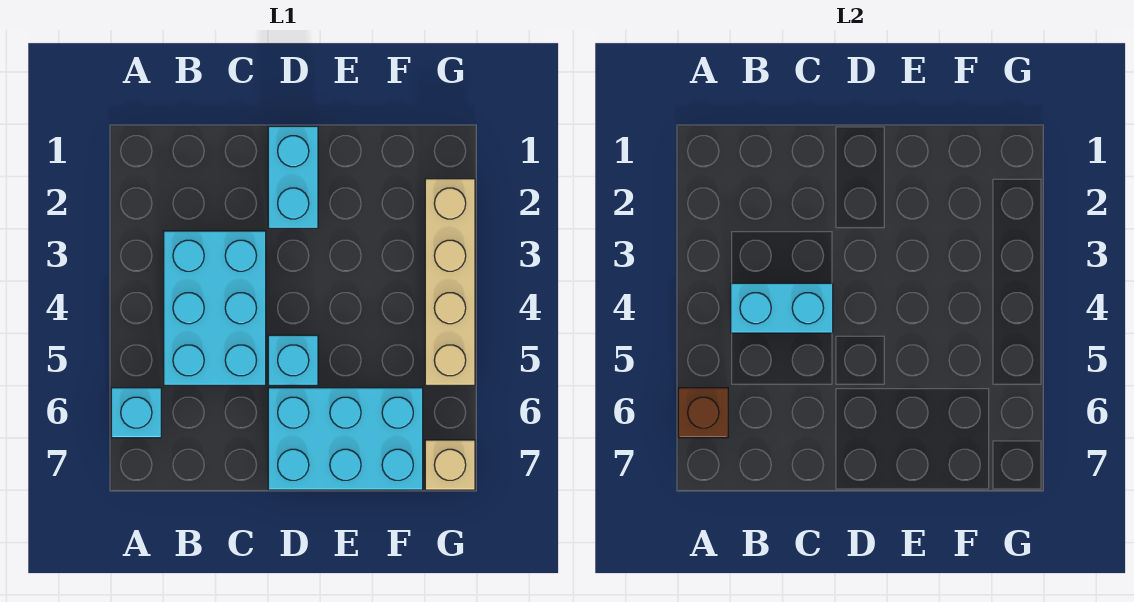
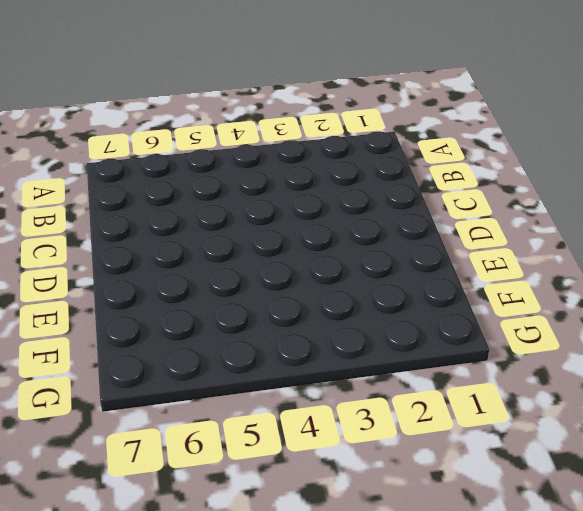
none -> cyan brick A6 level 1
none -> cyan brick B3:C5 level 1

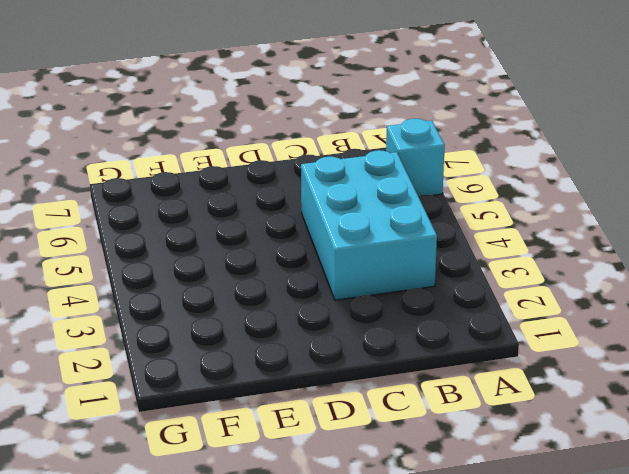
none -> cyan brick D1:D2 level 1
none -> cyan brick D5 level 1

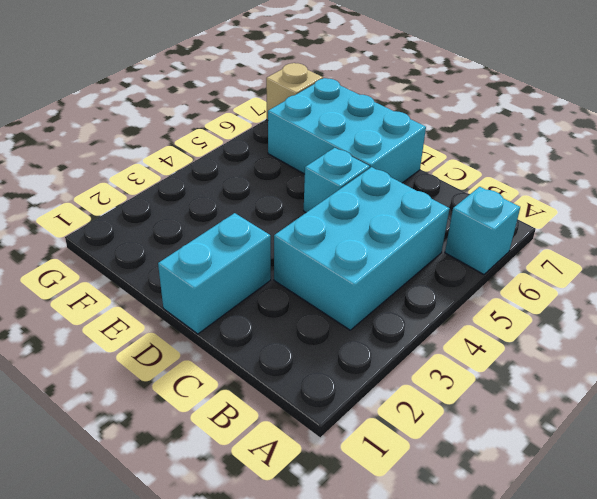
none -> tan brick G2:G5 level 1
none -> brown brick A6 level 2

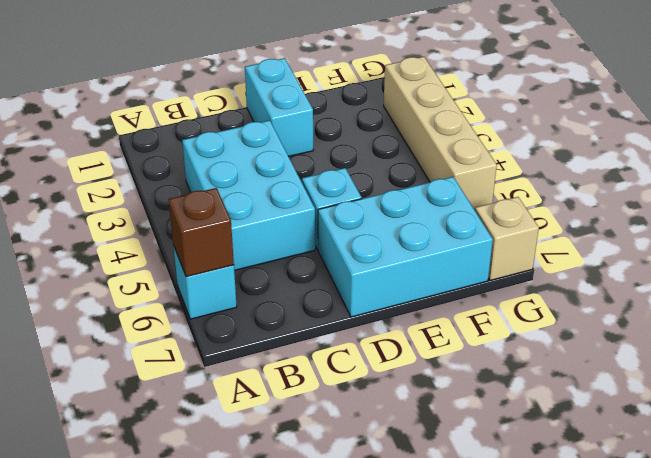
none -> cyan brick B4:C4 level 2

